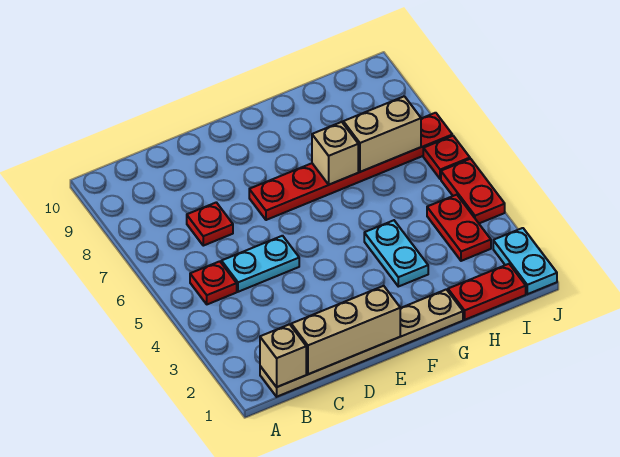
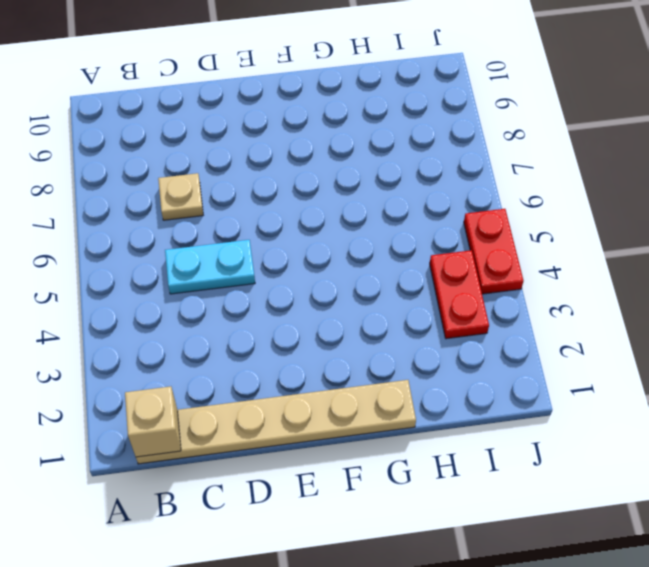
tan plate C7 level 1 -> red plate C7 level 1
none -> red plate B5 level 1
none -> red plate E7:J7 level 1
none -> cyan plate G3:G4 level 1

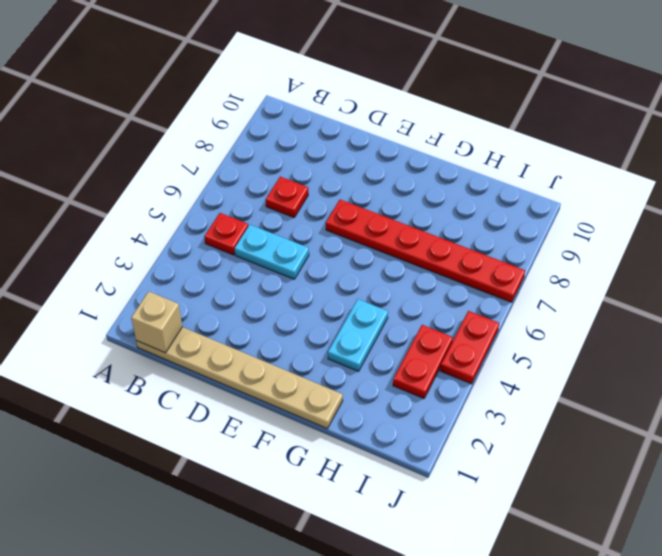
none -> red plate H1:I1 level 1
none -> cyan plate J1:J2 level 1
none -> red plate J6 level 1

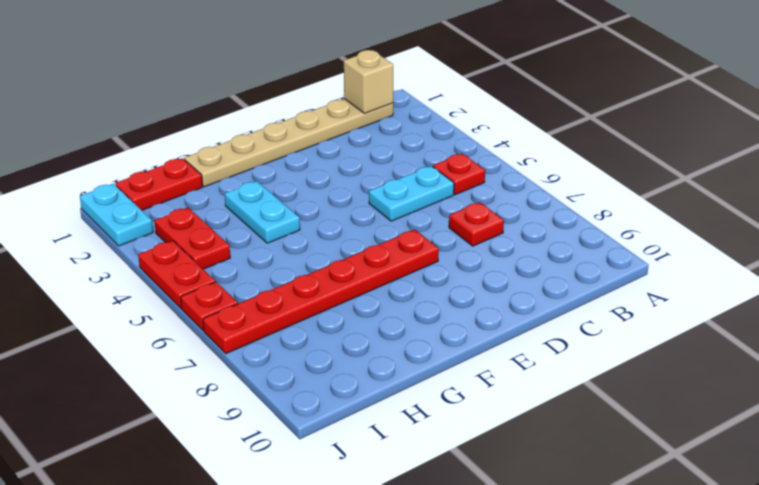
none -> tan brick C1:E1 level 2
none -> tan brick G7 level 2
none -> tan brick H7:I7 level 2

